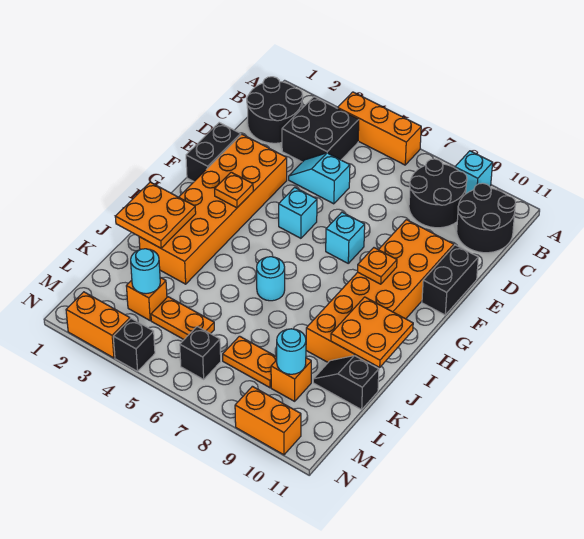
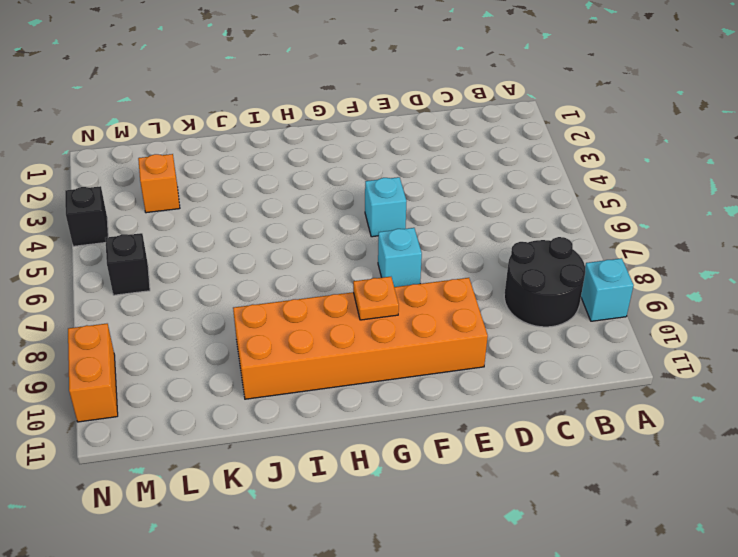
none -> orange brick A4:A6 level 1
none -> black round brick B1:C2 level 1
none -> black brick B3:C4 level 1

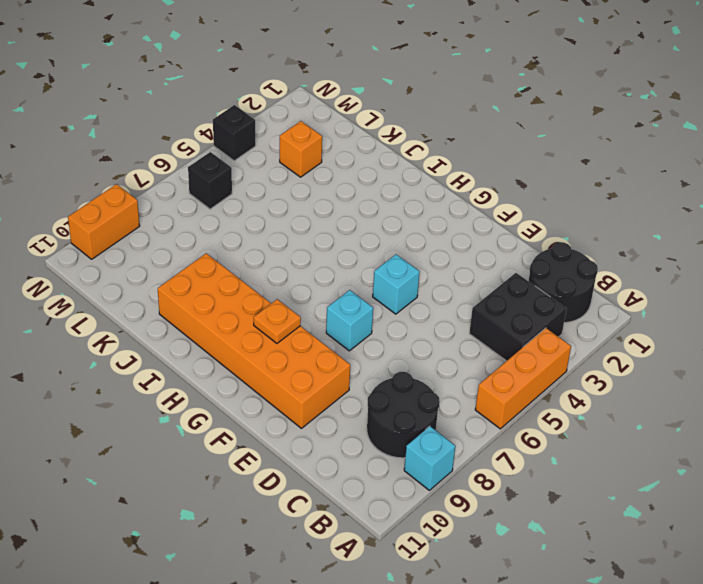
none -> black round brick B10:C11 level 1
none -> cyan slope D4:D5 level 1 top 5
none -> black brick E1:F1 level 1

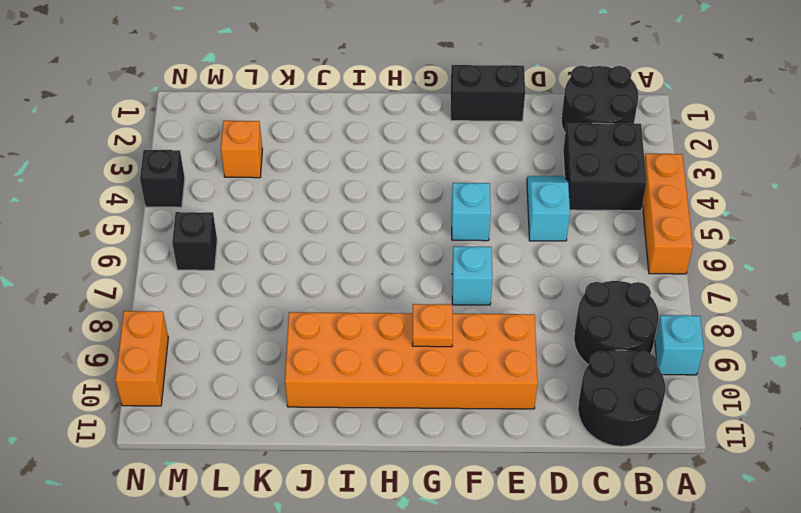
none -> orange brick E2:J3 level 1
none -> black brick E11:F11 level 1
none -> cyan round brick I6 level 1

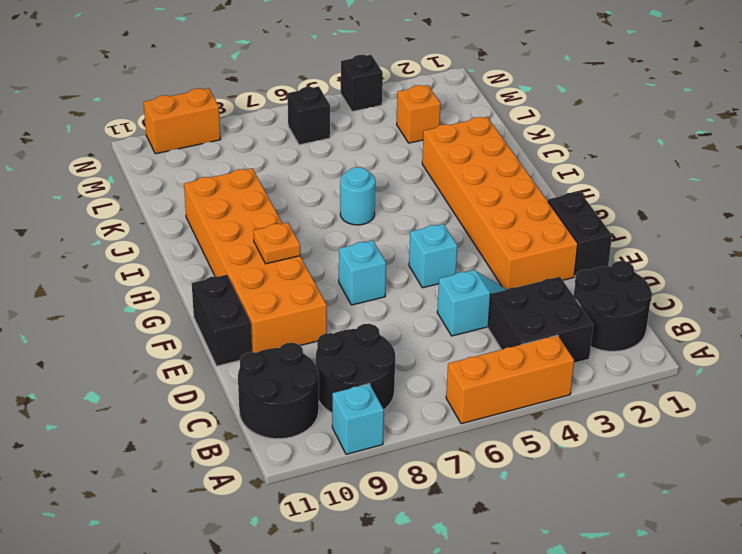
none -> black slope K10:K11 level 1 top 11
none -> orange plate L4:L5 level 1
none -> orange plate L7:L8 level 1

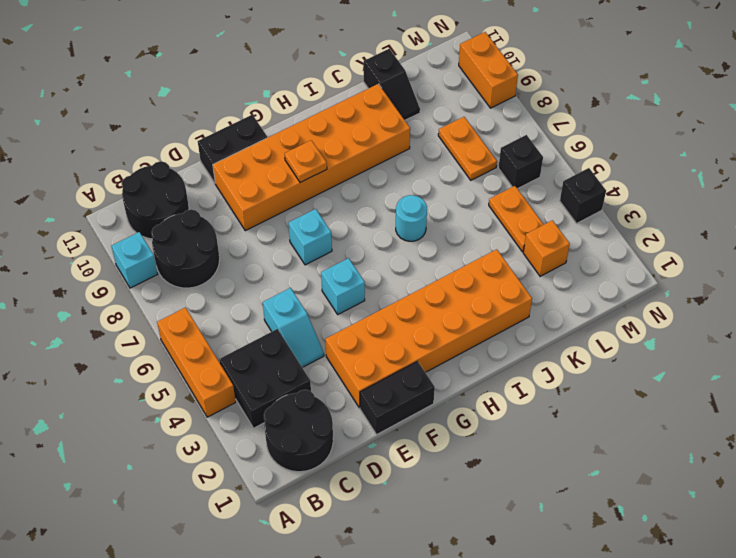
none -> orange brick L9 level 1
none -> orange brick N2:N3 level 1
none -> orange plate G3 level 2

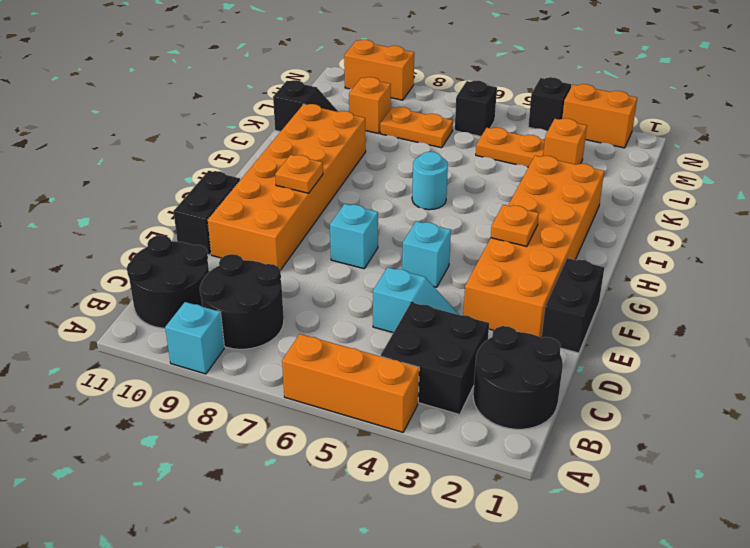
none -> orange plate I1:J2 level 2
none -> orange plate I10:J11 level 2
none -> cyan round brick L3 level 2

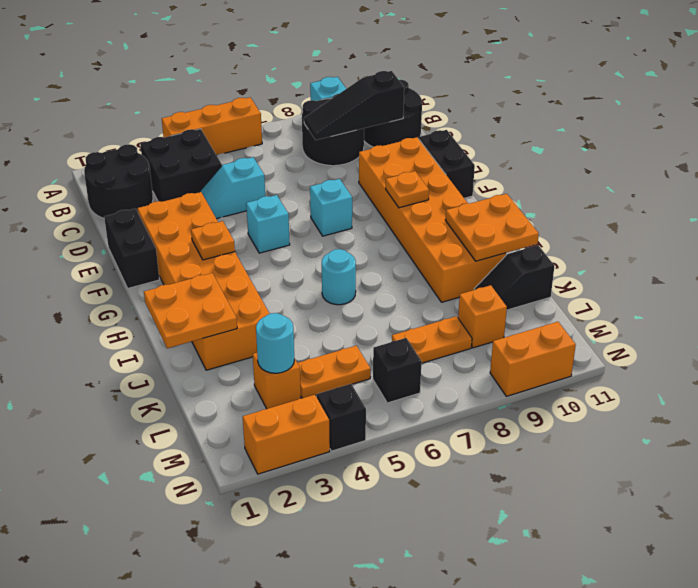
black slope C8:C10 level 2 top 10 -> none
none -> cyan round brick L9 level 2

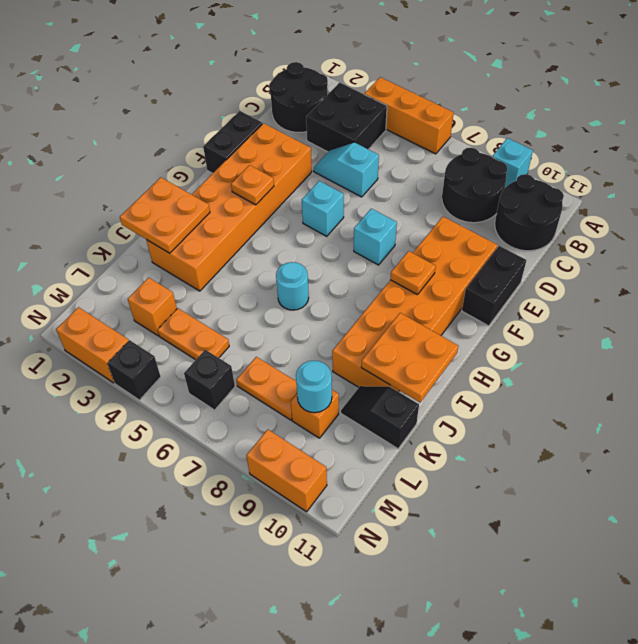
none -> cyan round brick L3 level 2

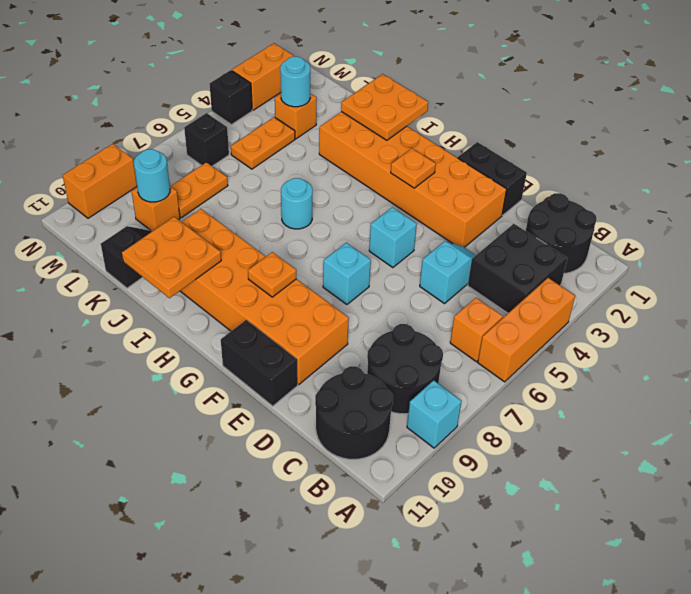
orange brick B6 level 1 -> none

